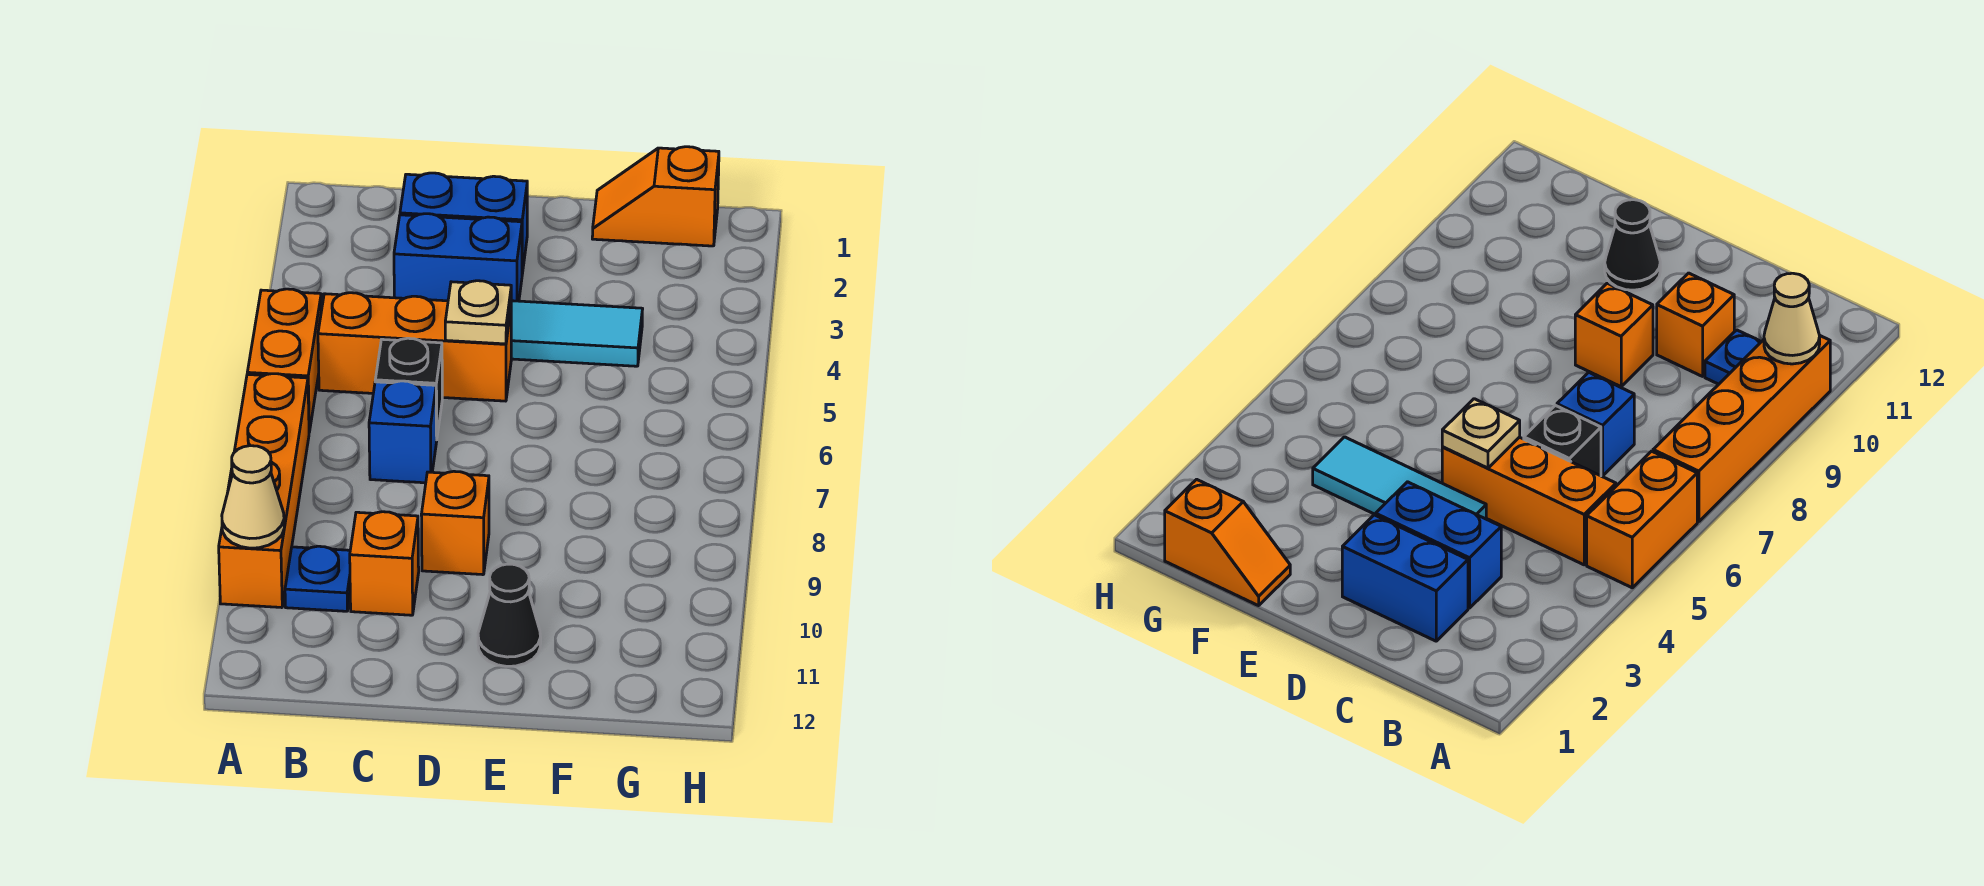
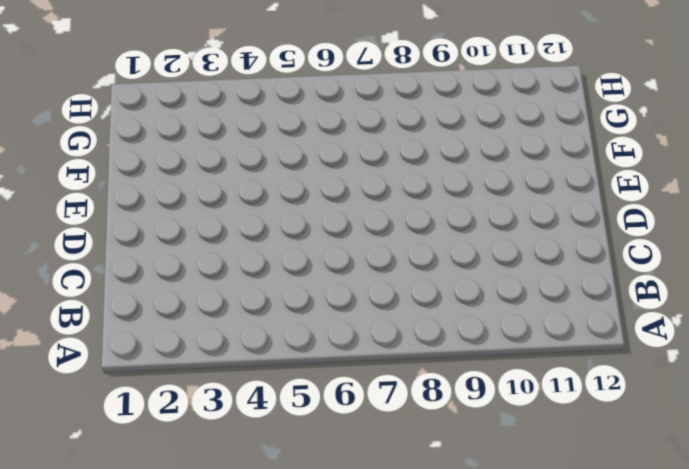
none -> orange brick A5:A6 level 1
none -> orange brick A7:A10 level 1
none -> orange brick B5:D5 level 1

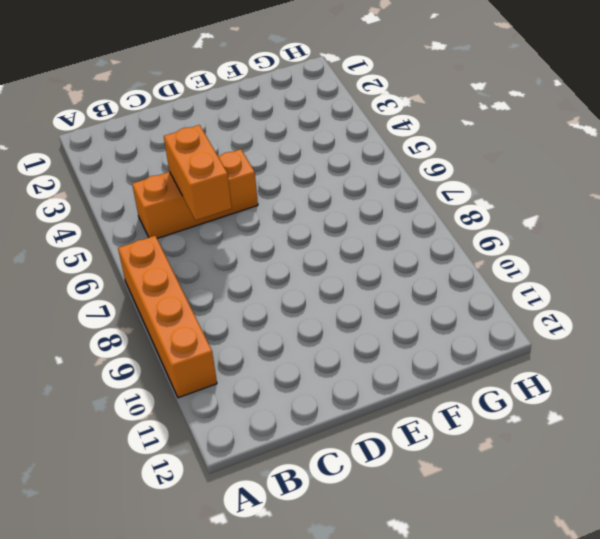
orange brick C5:C6 level 2 -> orange brick A5:A6 level 1
none -> blue plate B10 level 1
none -> blue brick C2:D2 level 1
none -> blue brick C3:D3 level 1

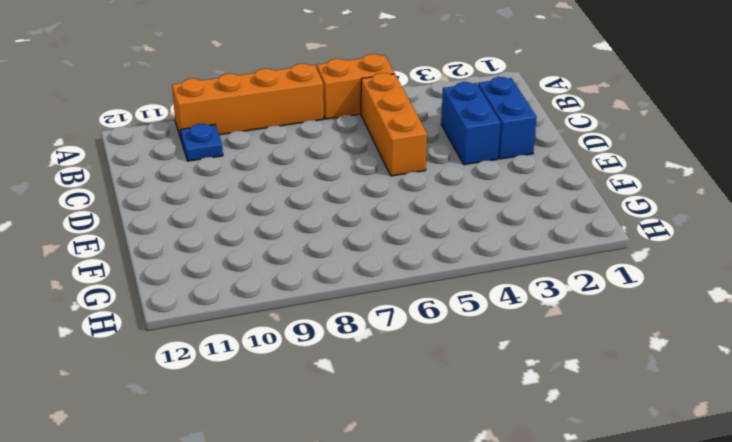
none -> black brick C6 level 1
none -> blue brick C7 level 1
none -> orange brick C10 level 1

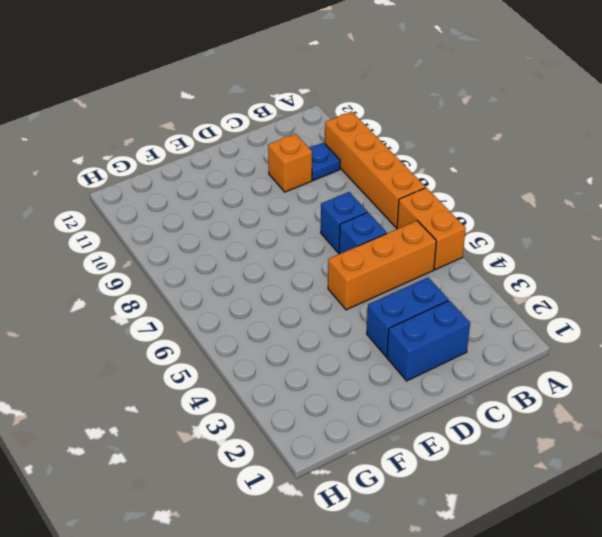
blue brick C6 level 1 -> black brick C6 level 1
none -> cyan tile D4:F4 level 1
none -> orange brick D9 level 1
none -> black cone E11 level 1

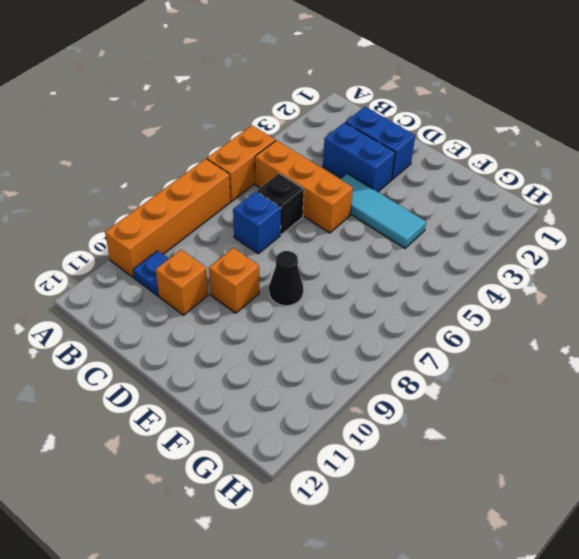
black cone E8 level 1 -> black cone E11 level 1
none -> orange slope F1:G1 level 1 top G
none -> tan cone A10 level 2
none -> tan plate D5 level 2

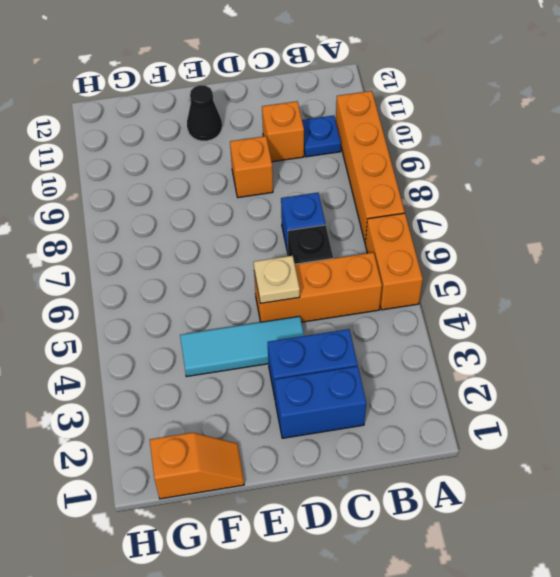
none -> tan cone A10 level 2

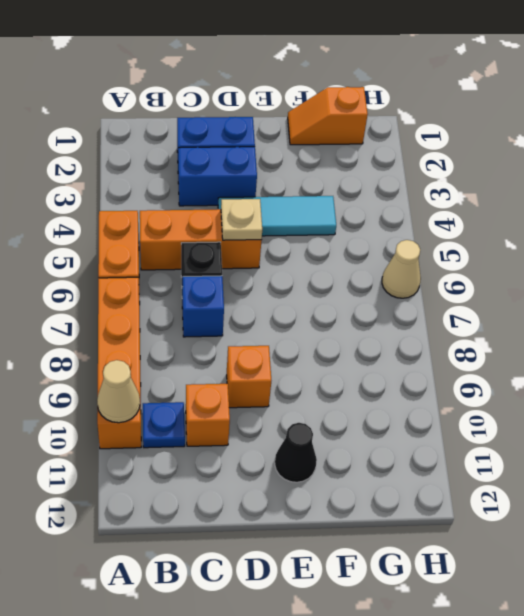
tan cone H6 level 1 -> none

